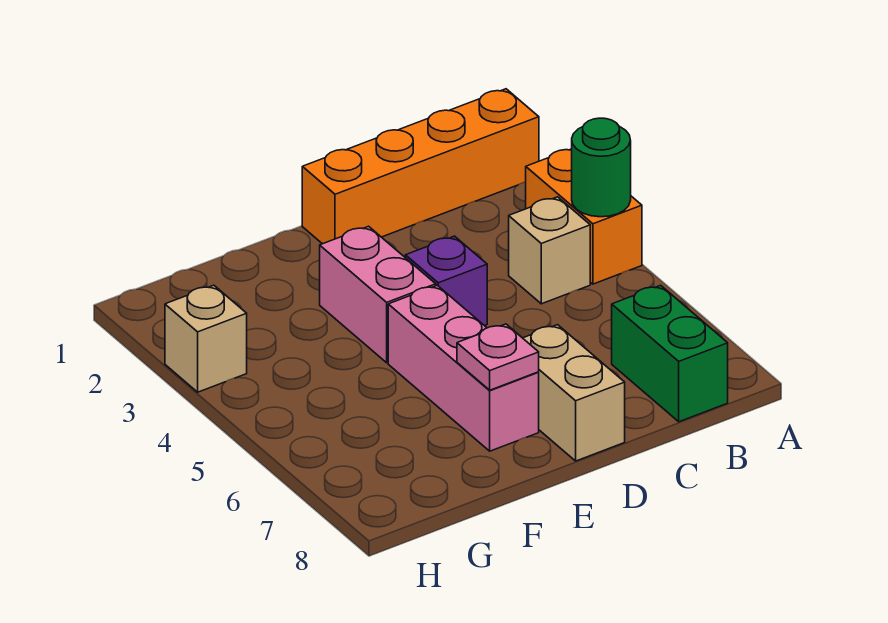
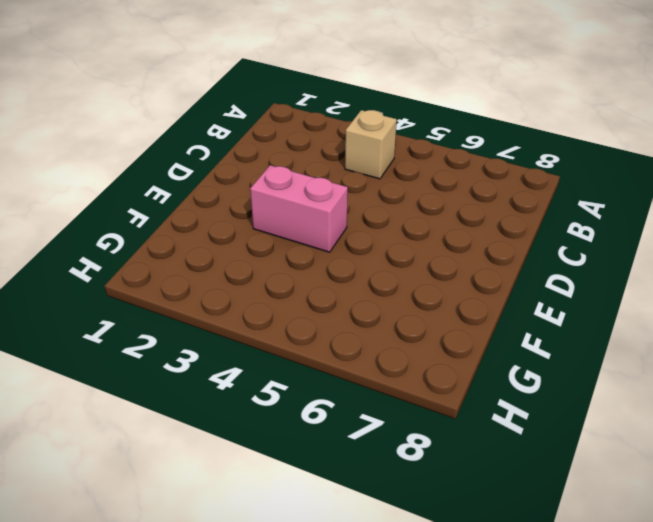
none -> orange brick A1:D1 level 1
none -> orange brick A3:A4 level 1

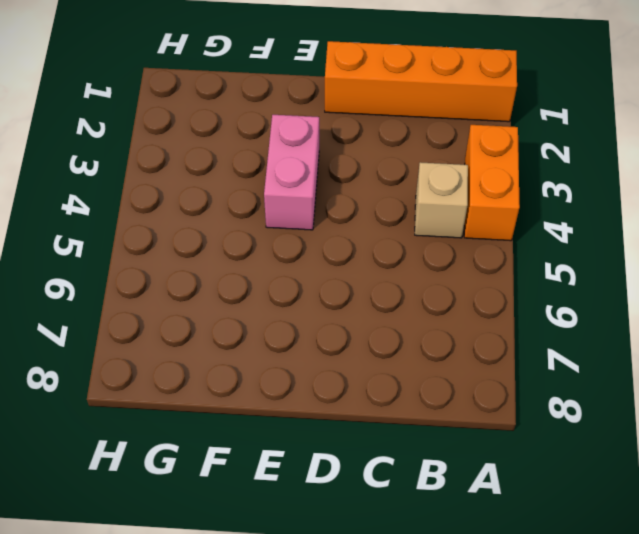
none -> green brick B7:B8 level 1
none -> purple brick D4 level 1

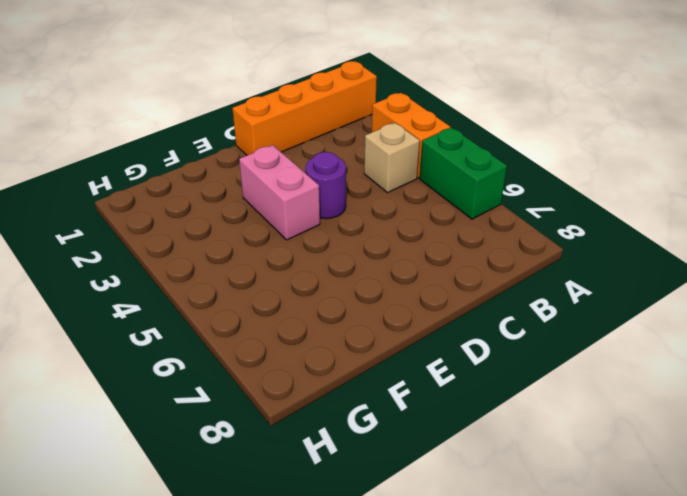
green brick A5:A6 level 1 -> green brick B7:B8 level 1
purple round brick D4 level 1 -> purple brick D4 level 1
none -> tan brick D7:D8 level 1
none -> pink brick E5:E7 level 1

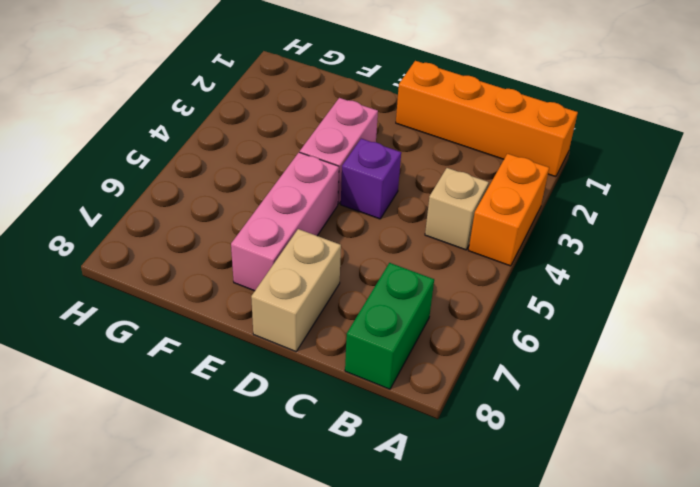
none -> tan brick H3 level 1
none -> green round brick A4 level 2

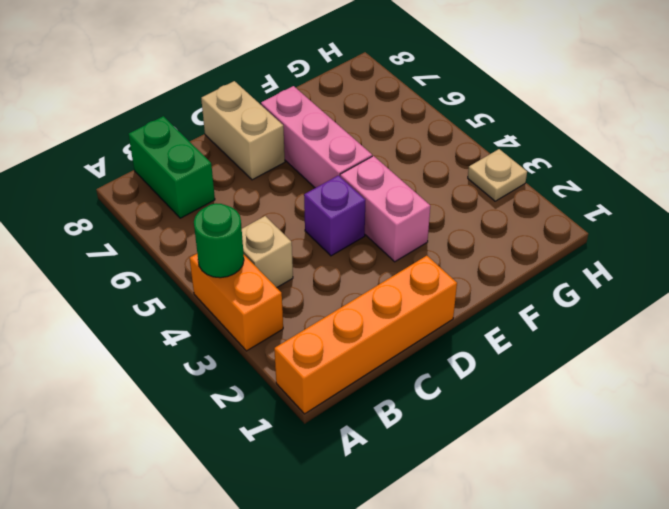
tan plate H3 level 1 -> tan brick H3 level 1
none -> pink plate E7 level 2

